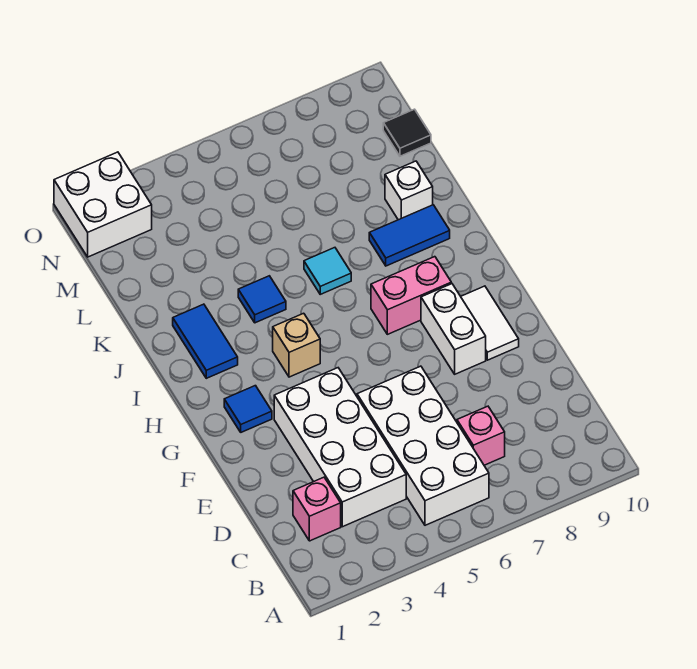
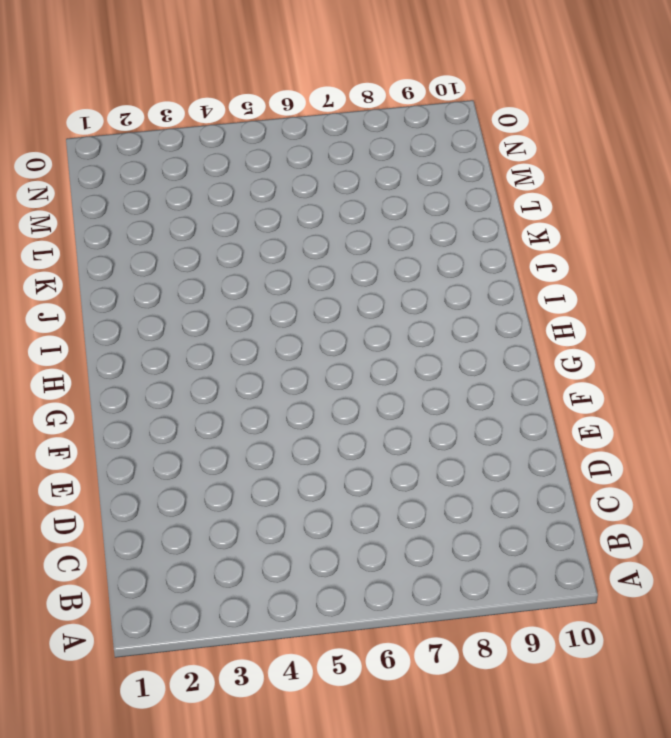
none -> white brick B5:E6 level 1
none -> pink brick C2 level 1
none -> white brick C3:F4 level 1

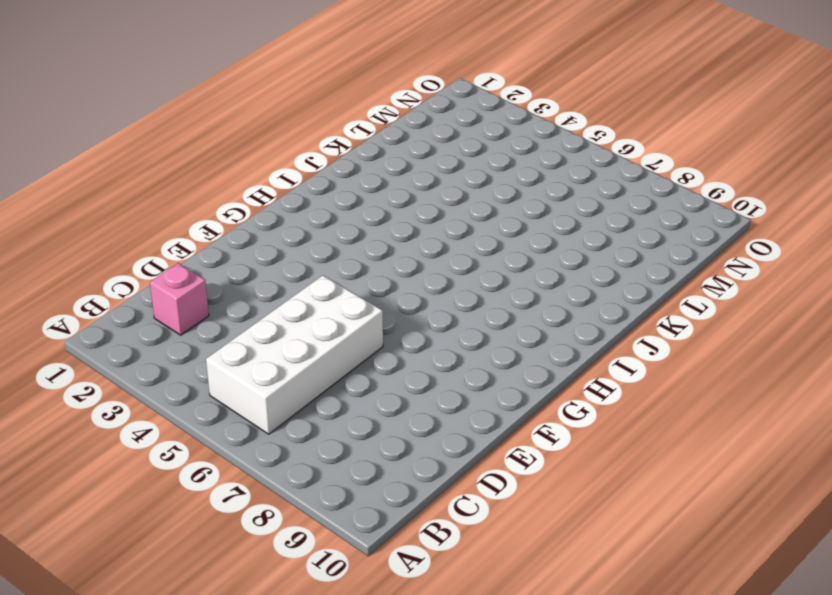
none -> white brick C3:F4 level 1
none -> pink brick C7 level 1
none -> white brick F8:G8 level 1

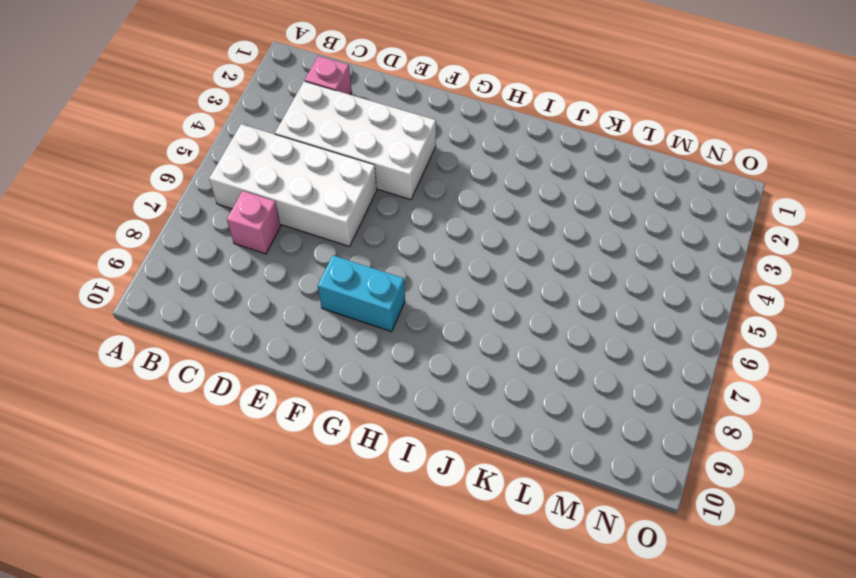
cyan brick F8:G8 level 1 -> white brick F8:G8 level 1
none -> white tile F9:G9 level 1
none -> blue tile G2 level 1
none -> tan brick H4 level 1

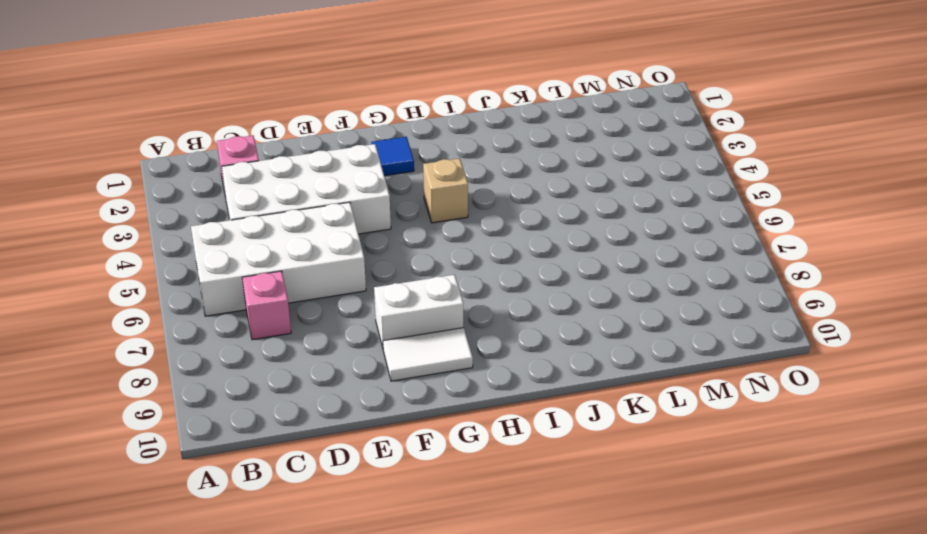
none -> pink brick H7:H8 level 1
none -> blue tile I2:J2 level 1
none -> blue tile J4 level 1

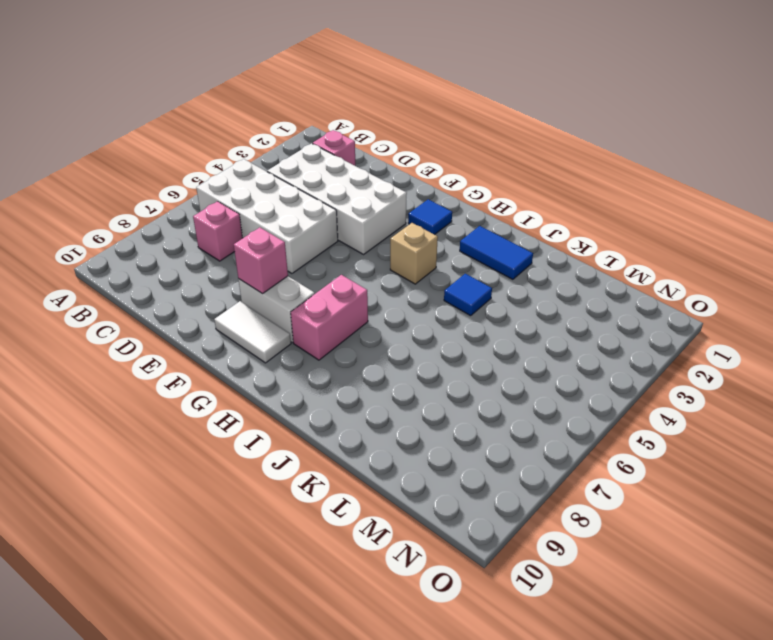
pink brick F8 level 2 -> none
none -> cyan tile J6 level 1
none -> blue tile J8:J9 level 1
none -> white brick K9 level 1

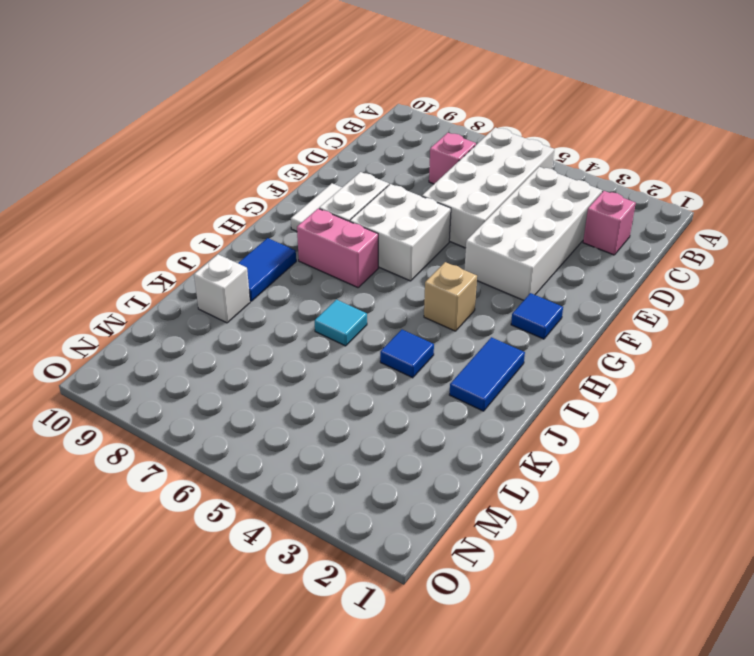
white brick F6:G7 level 1 -> white brick N1:O2 level 1
blue tile I9:J9 level 1 -> blue tile J8:J9 level 1
none -> black tile M10 level 1

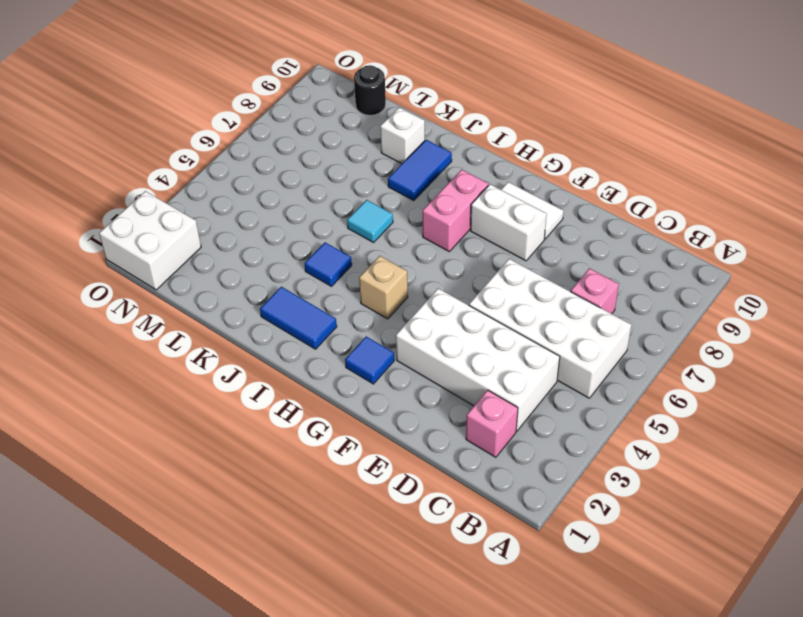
black round brick M10 level 1 -> black tile M10 level 1

